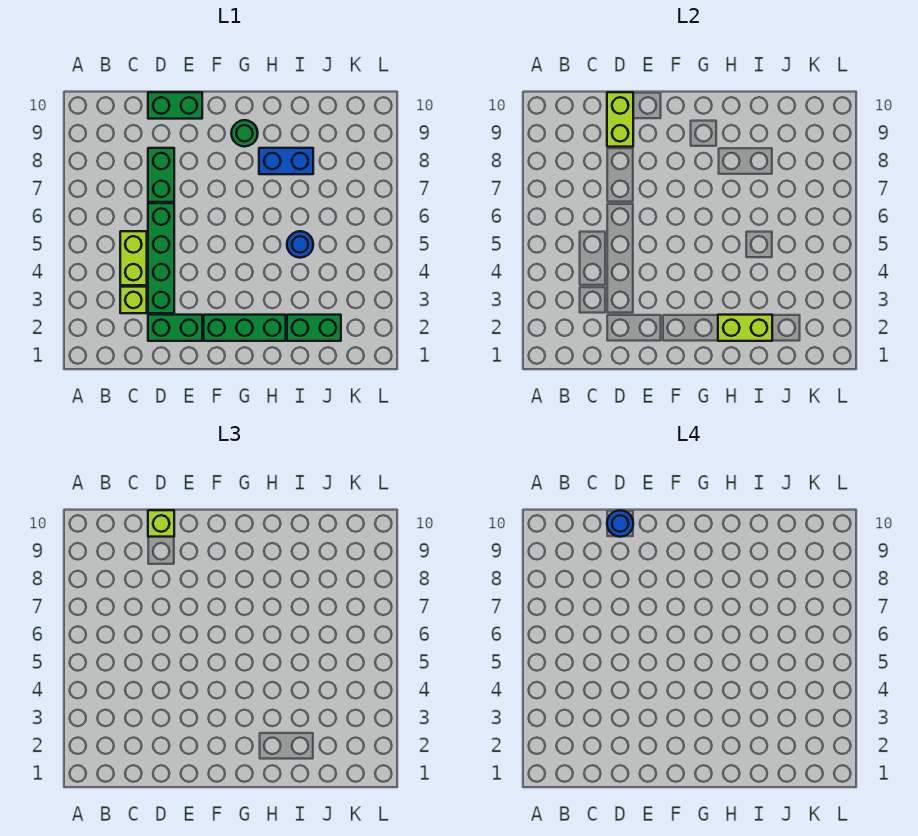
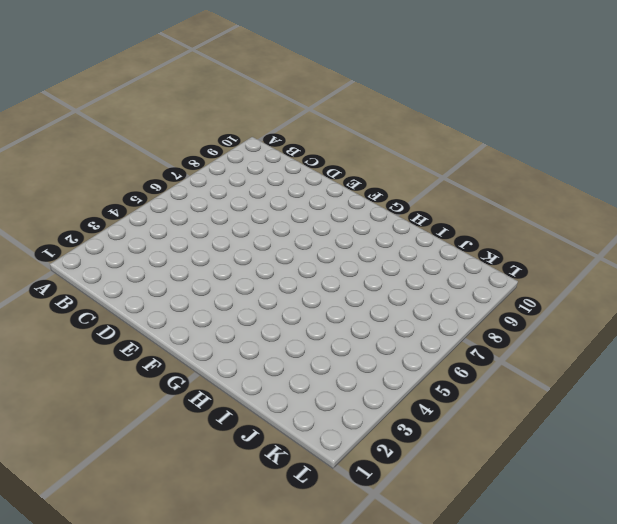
none -> lime brick C3 level 1
none -> lime brick C4:C5 level 1
none -> green brick D2:E2 level 1

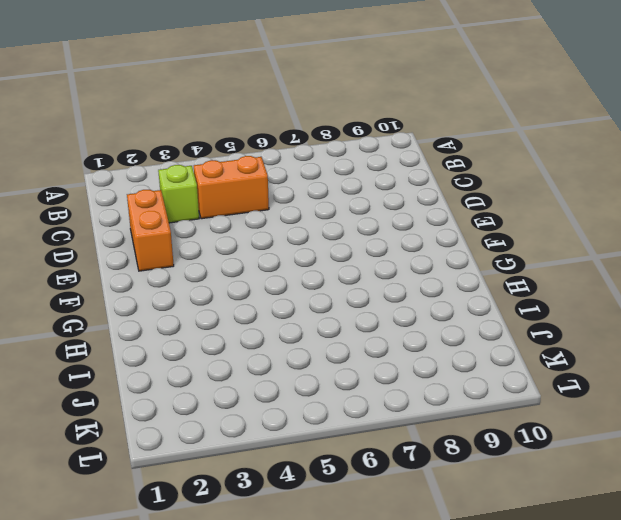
orange brick C4:C5 level 1 -> lime brick C4:C5 level 1
orange brick D2:E2 level 1 -> green brick D2:E2 level 1
none -> green brick D3:D6 level 1
none -> green brick D7:D8 level 1
none -> green brick D10:E10 level 1

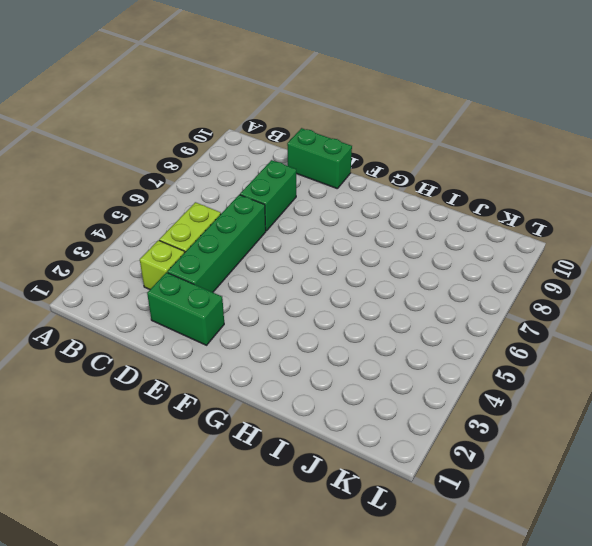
none -> green brick F2:H2 level 1
none -> green round brick G9 level 1
none -> blue brick H8:I8 level 1

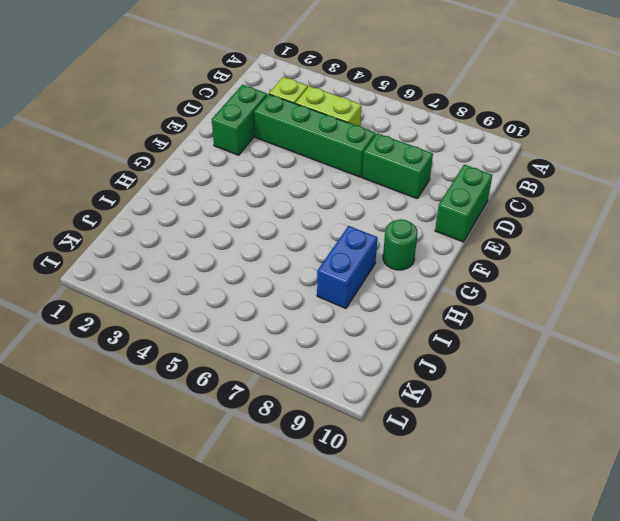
none -> green brick F2:H2 level 1
none -> green brick I2:J2 level 1
none -> blue round brick I5 level 1

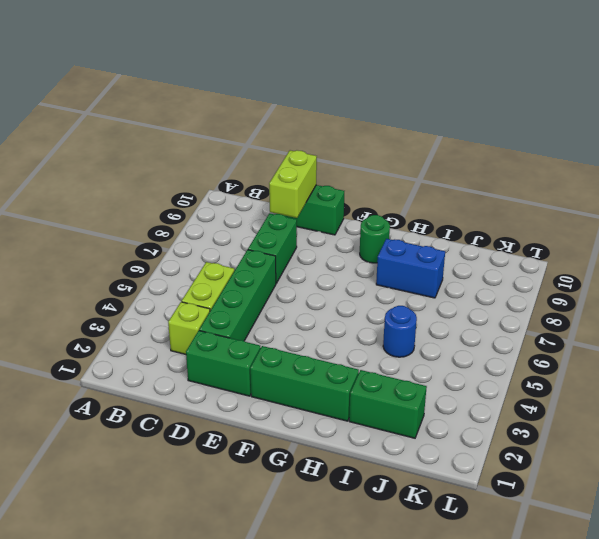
none -> lime brick H2:I2 level 2
none -> lime brick D10 level 3
none -> blue round brick D10 level 4

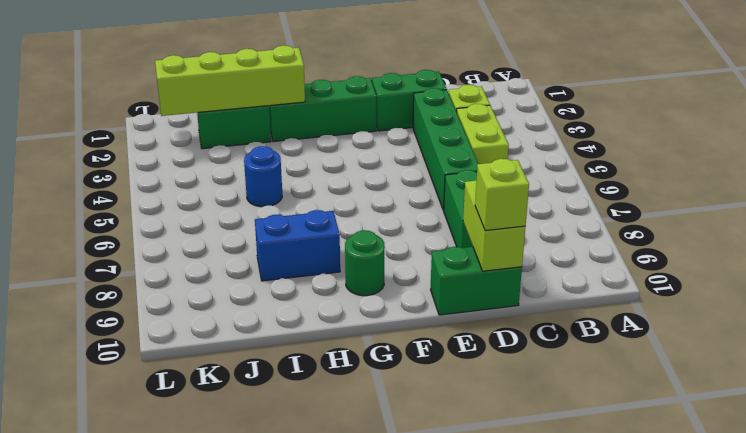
lime brick H2:K2 level 2 -> lime brick H2:I2 level 2
none -> blue round brick D10 level 4

